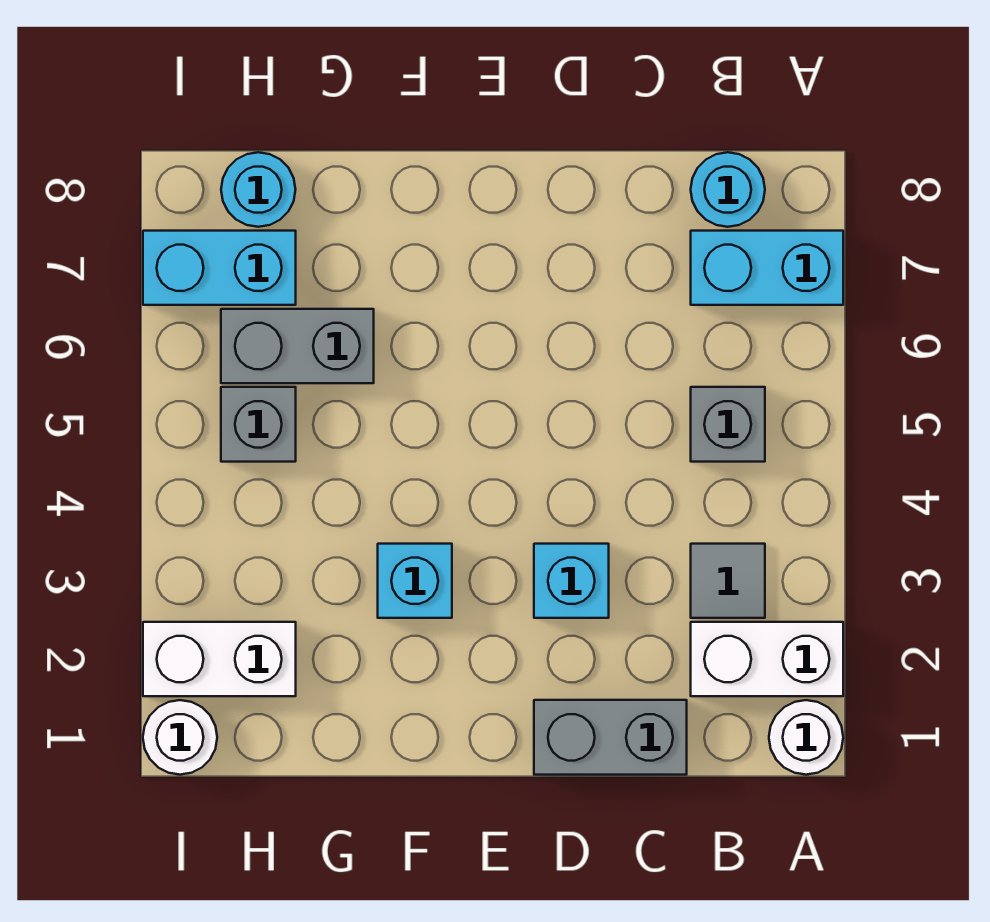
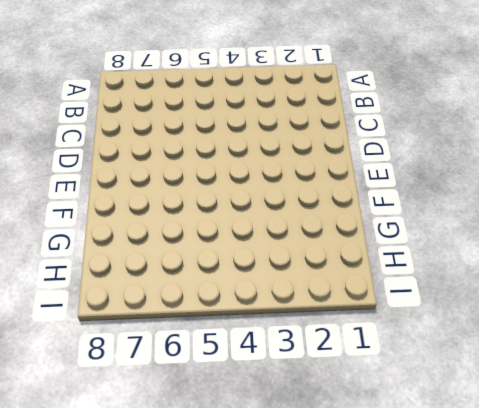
none -> white round brick A1 level 1
none -> white brick A2:B2 level 1
none -> cyan brick A7:B7 level 1

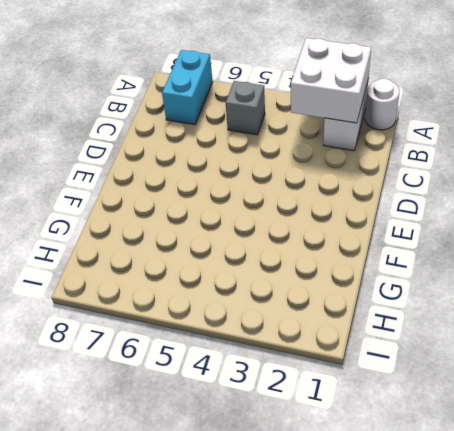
white brick A2:B3 level 2 -> none
none -> grey tile B3 level 1
none -> cyan round brick B8 level 1
none -> grey brick C1:D1 level 1

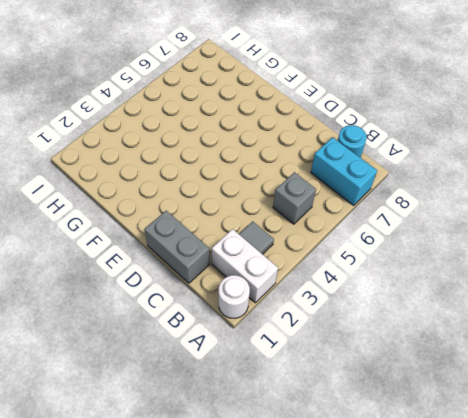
none -> cyan brick D3 level 1
none -> cyan brick F3 level 1
none -> grey brick G6:H6 level 1

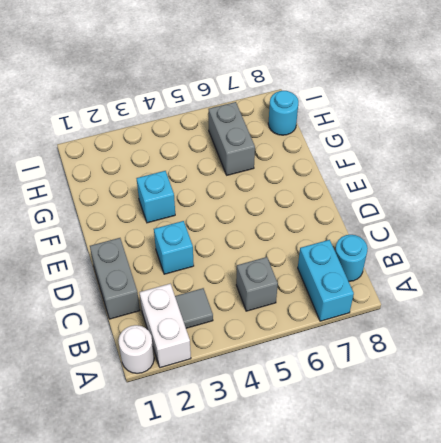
none -> white brick H2:I2 level 1
none -> grey brick H5 level 1
none -> cyan brick H7:I7 level 1

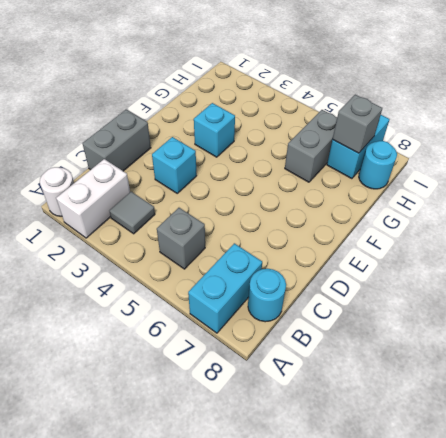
grey brick H7 level 2 -> grey brick H5 level 1
none -> white brick H2:I2 level 1
none -> white round brick I1 level 1

